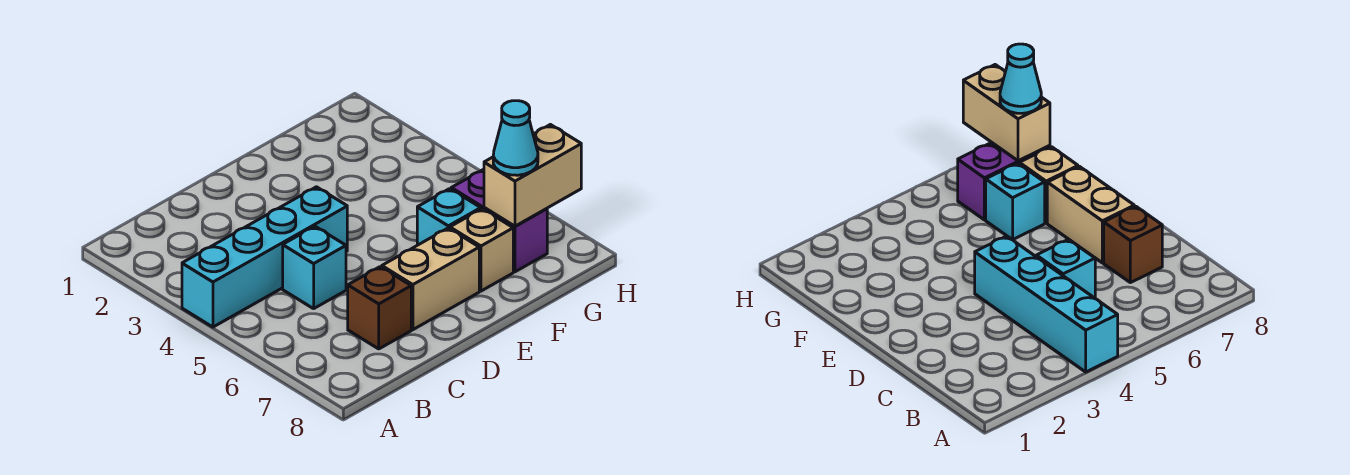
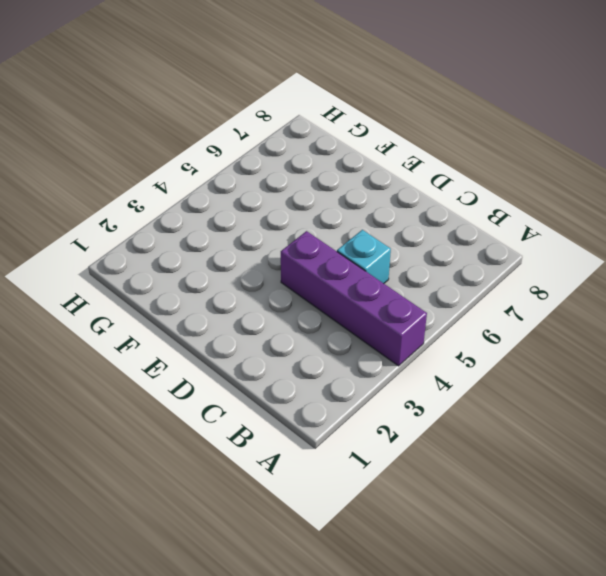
purple brick A4:D4 level 1 -> cyan brick A4:D4 level 1
none -> brown brick C7 level 1
none -> tan brick D7:E7 level 1

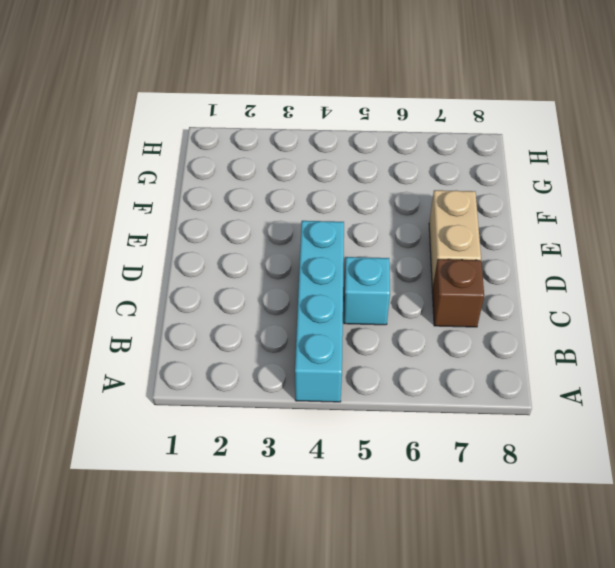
none -> cyan brick F6 level 1
none -> tan brick F7 level 1

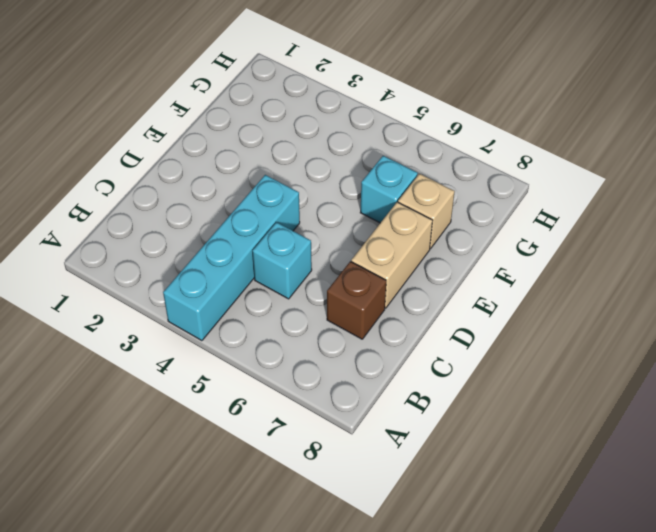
none -> purple brick G6:G7 level 1
none -> tan brick G7:H7 level 2

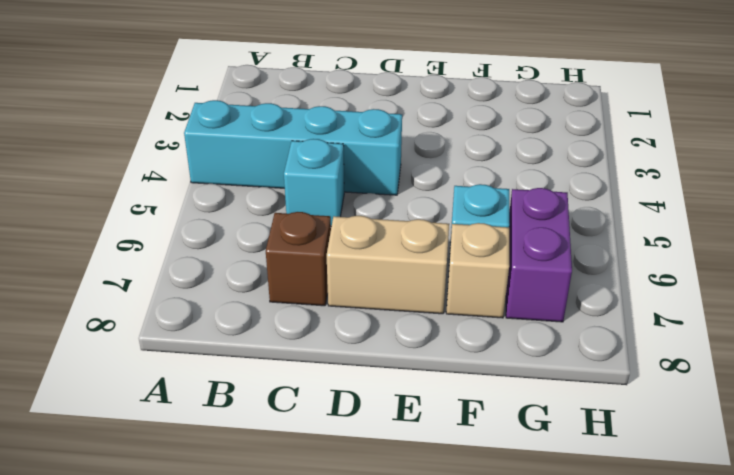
none -> tan brick G7:H7 level 2
none -> cyan cone G7 level 3

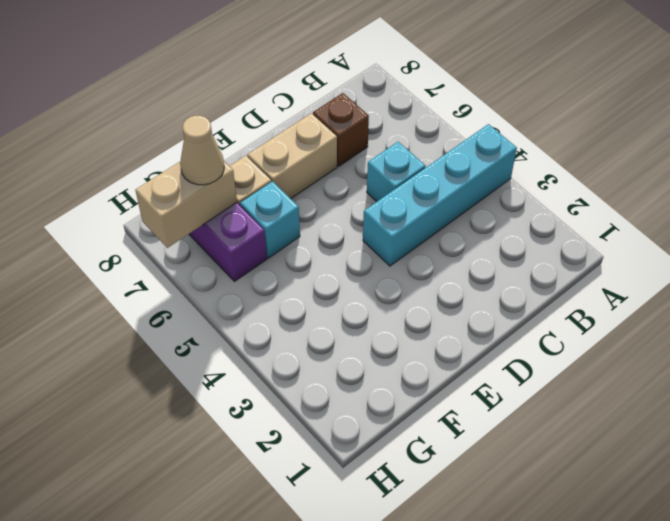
tan cone G7 level 3 -> cyan cone G7 level 3

